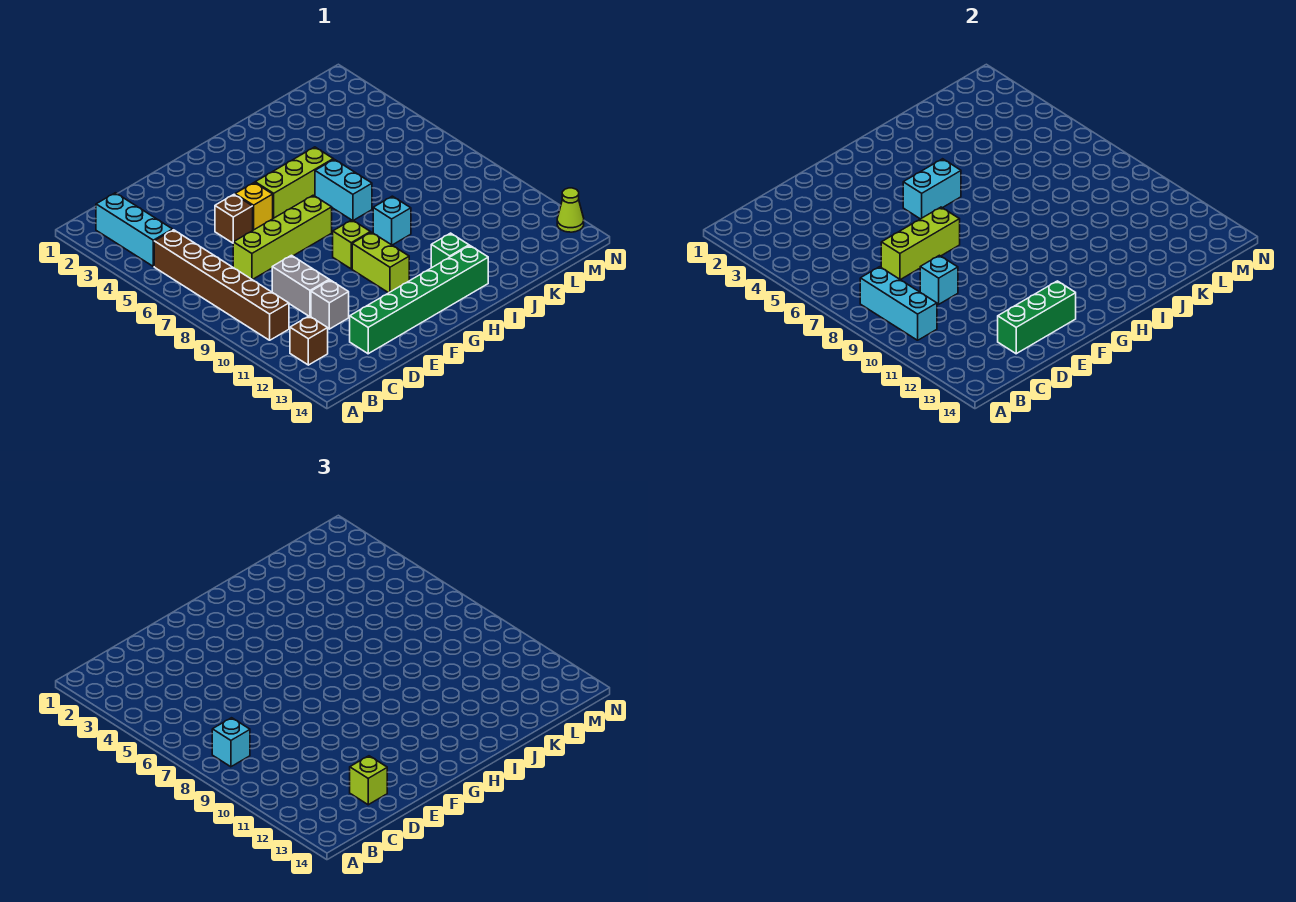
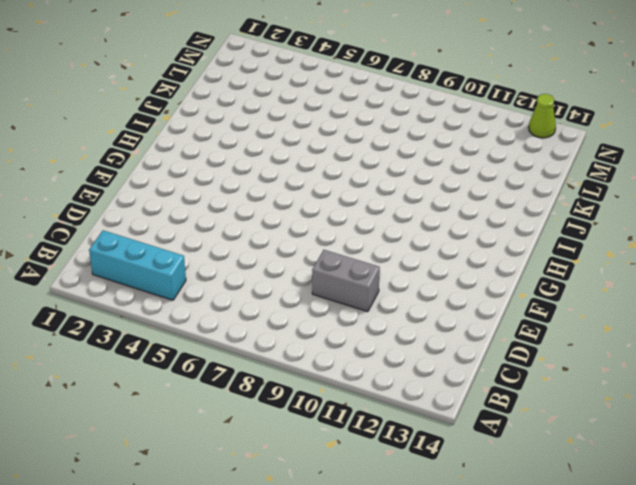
none -> brown brick B5:B10 level 1
none -> brown brick B12 level 1
none -> lime brick D7:G7 level 1

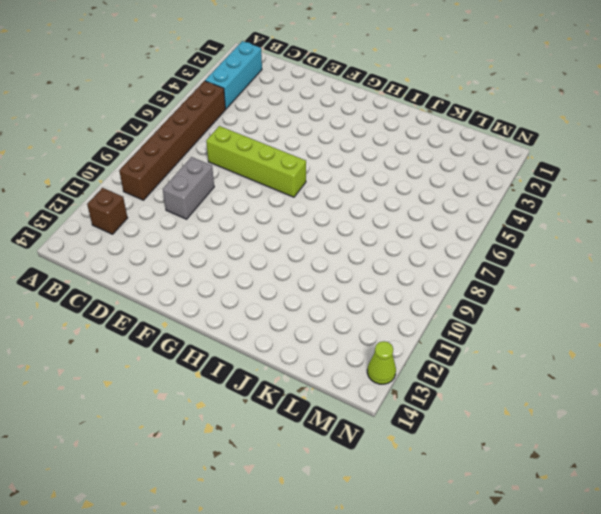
none -> grey brick D11 level 1
none -> green brick D13:I13 level 1
none -> brown brick E5 level 1

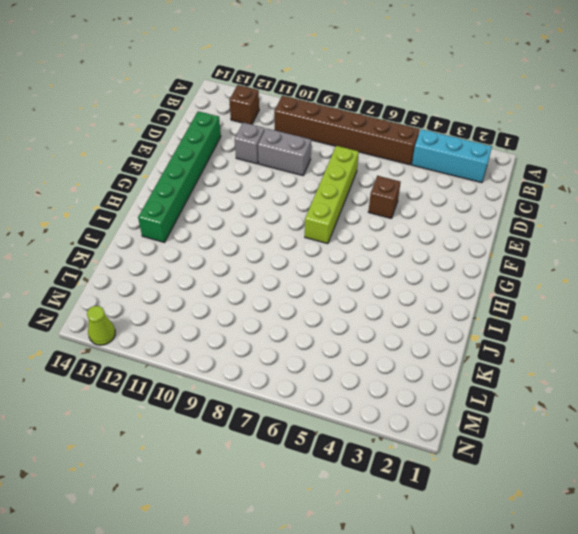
none -> yellow brick F5 level 1
none -> lime brick G5:I5 level 1
none -> lime brick G9 level 1

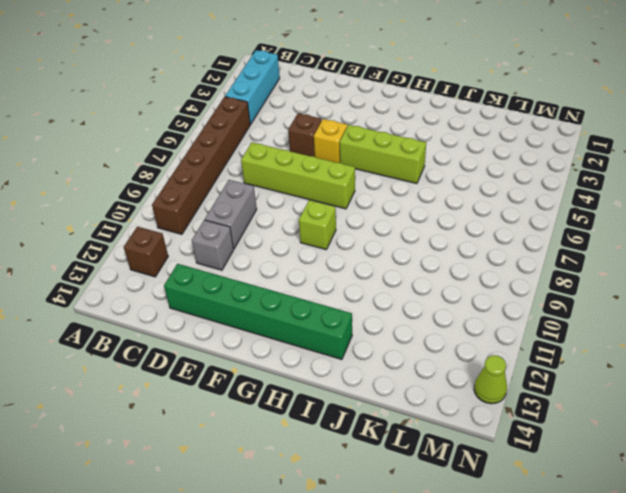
none -> lime brick G10:G11 level 1
none -> cyan brick I6:I7 level 1
none -> cyan brick I9 level 1

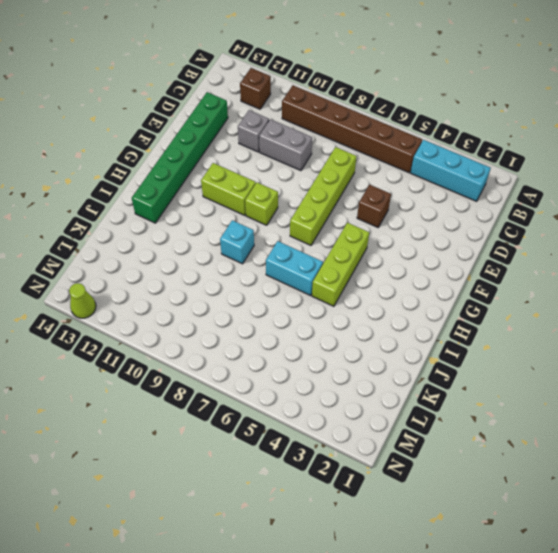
none -> yellow brick F5 level 1
none -> green brick I12 level 1
none -> cyan brick B8:B10 level 2

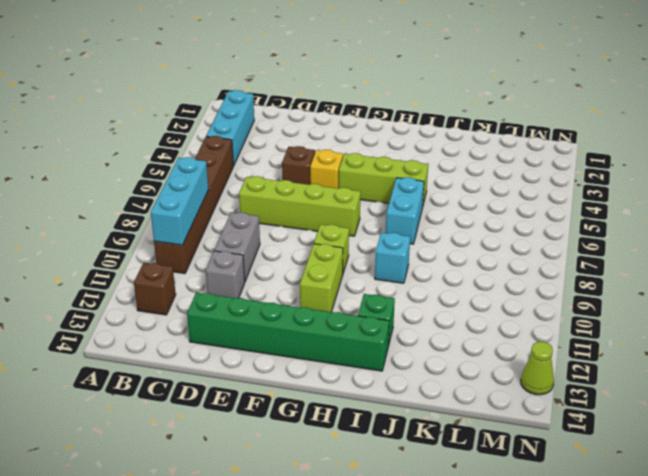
none -> lime brick D7:F7 level 2
none -> cyan brick D9 level 2
none -> green brick D13:F13 level 2

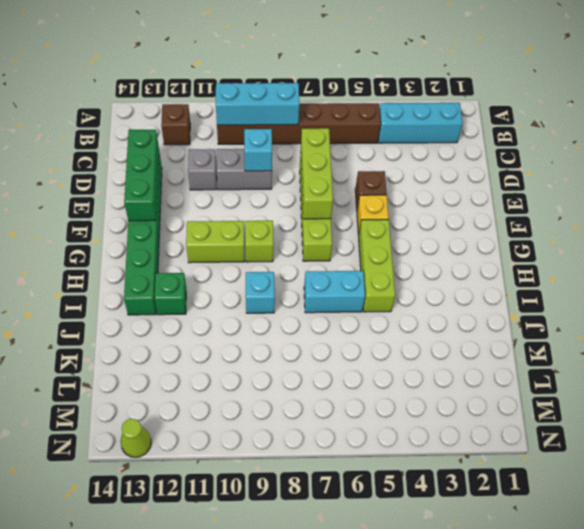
none -> cyan brick G5:H5 level 2
none -> cyan brick B8 level 3
none -> lime brick D13 level 3

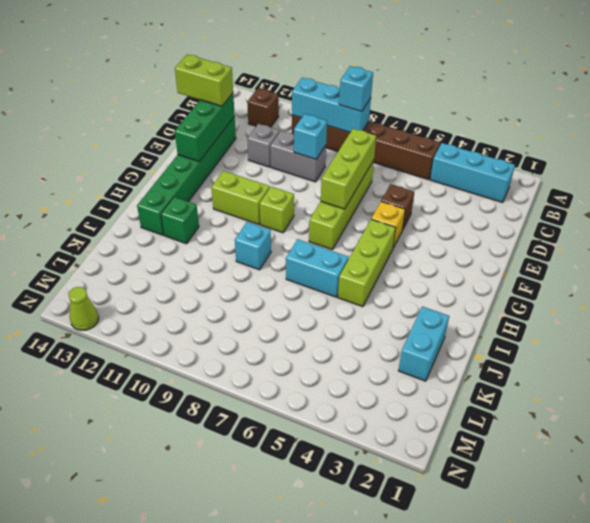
lime brick D13:D14 level 3 -> lime brick D13 level 3
cyan brick J2:K2 level 1 -> cyan brick G5:H5 level 2

